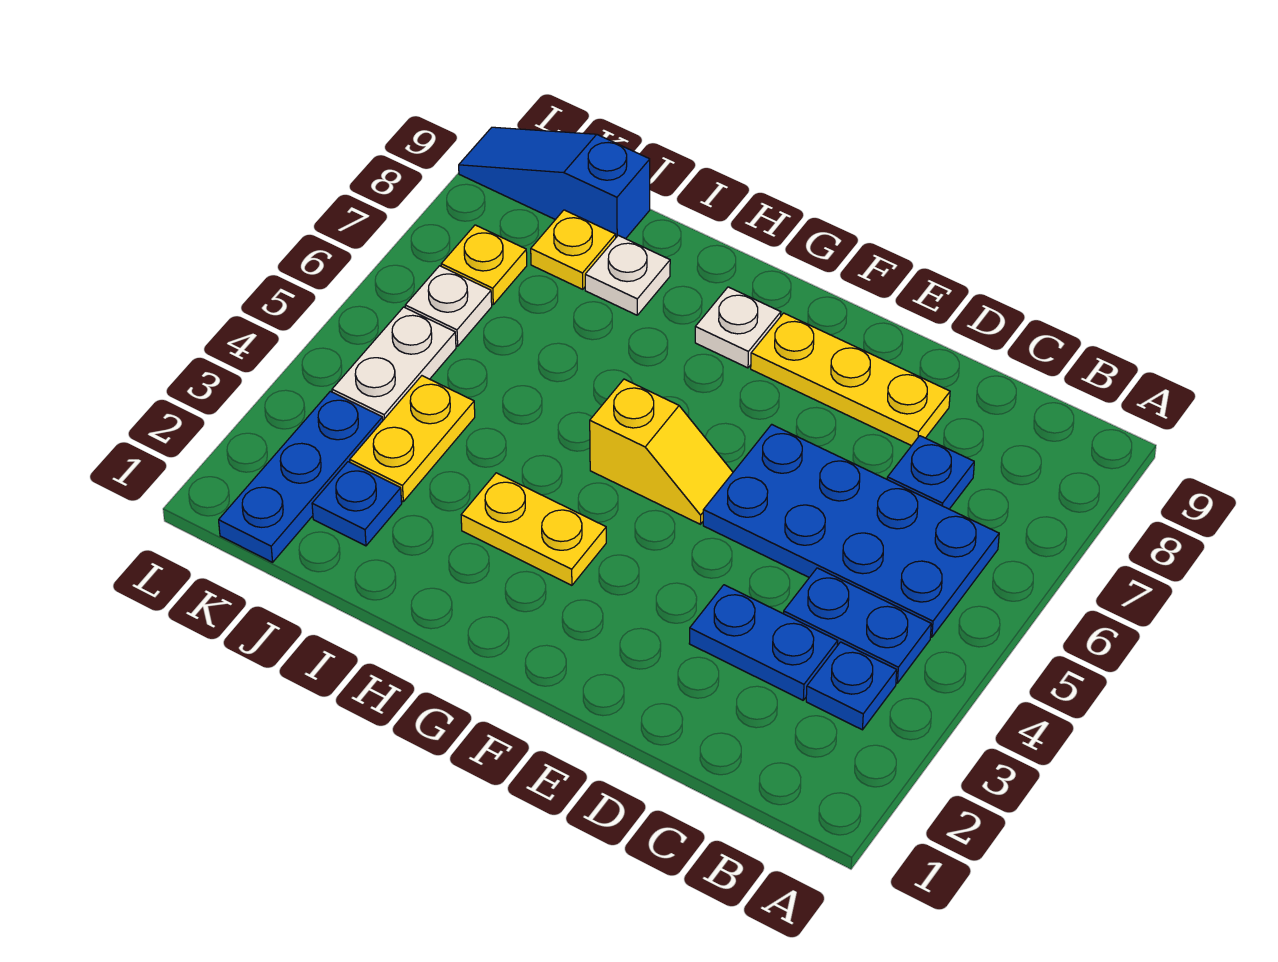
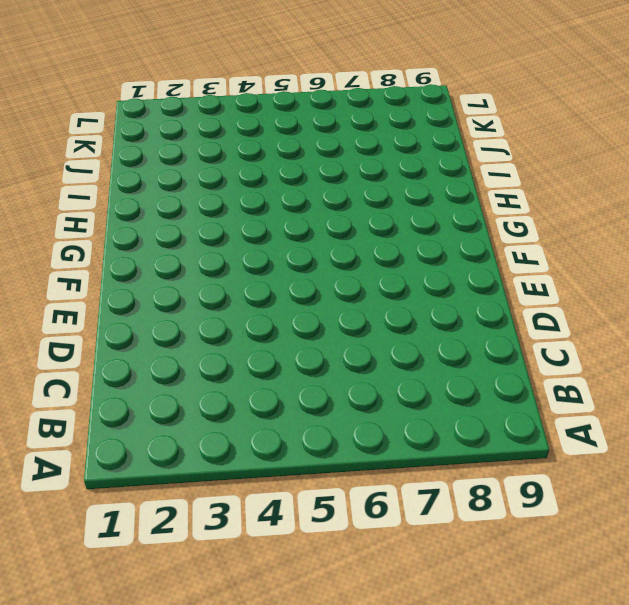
none -> blue plate B3 level 1
none -> blue plate B4:C4 level 1
none -> blue plate B5:E6 level 1

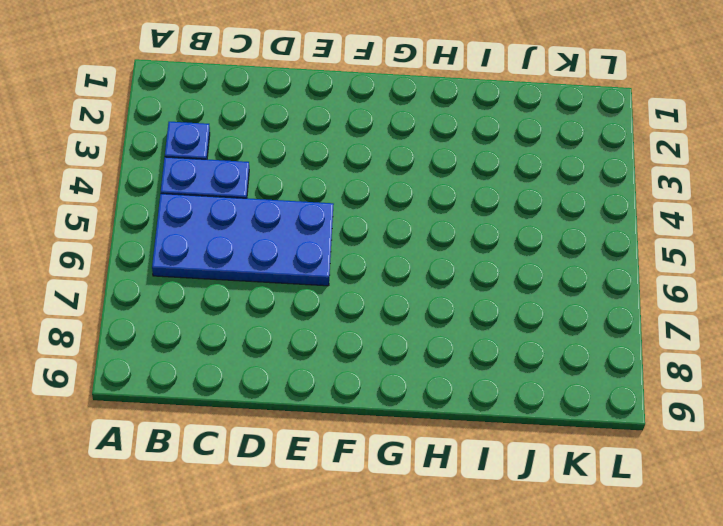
none -> blue plate C3:D3 level 1
none -> blue plate C7 level 1
none -> yellow plate D8:F8 level 1

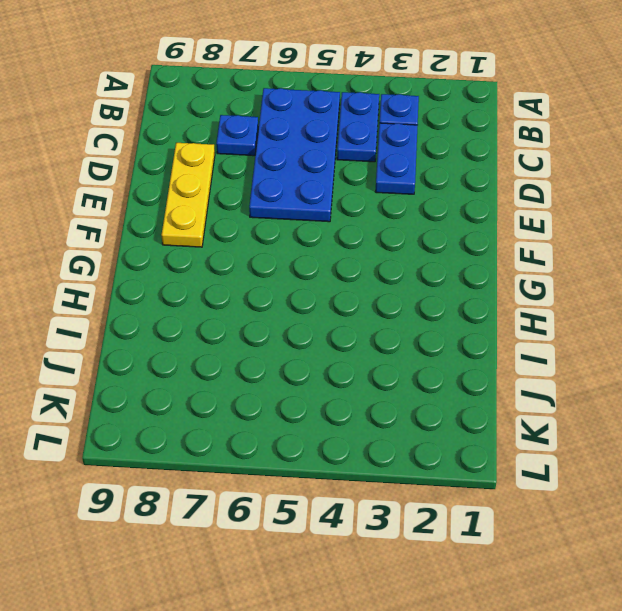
none -> yellow slope F5:G5 level 1 top G
none -> yellow plate G3:H3 level 1
none -> white plate G8 level 1

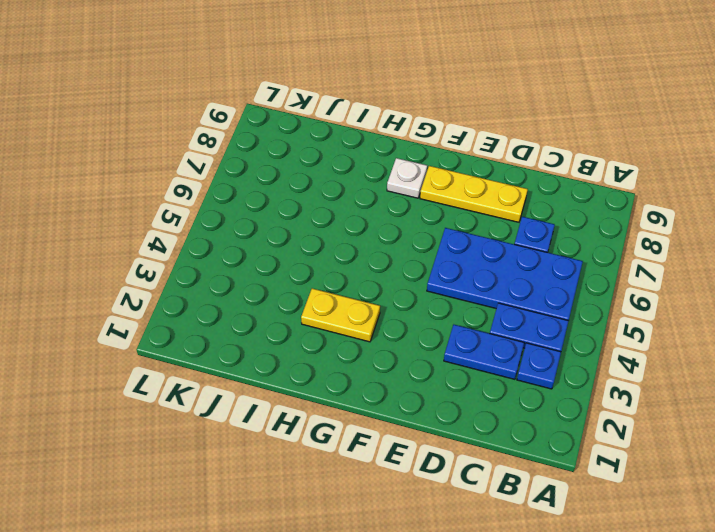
none -> yellow slope F5:G5 level 1 top G
none -> white plate I8 level 1
none -> blue plate J2 level 1

